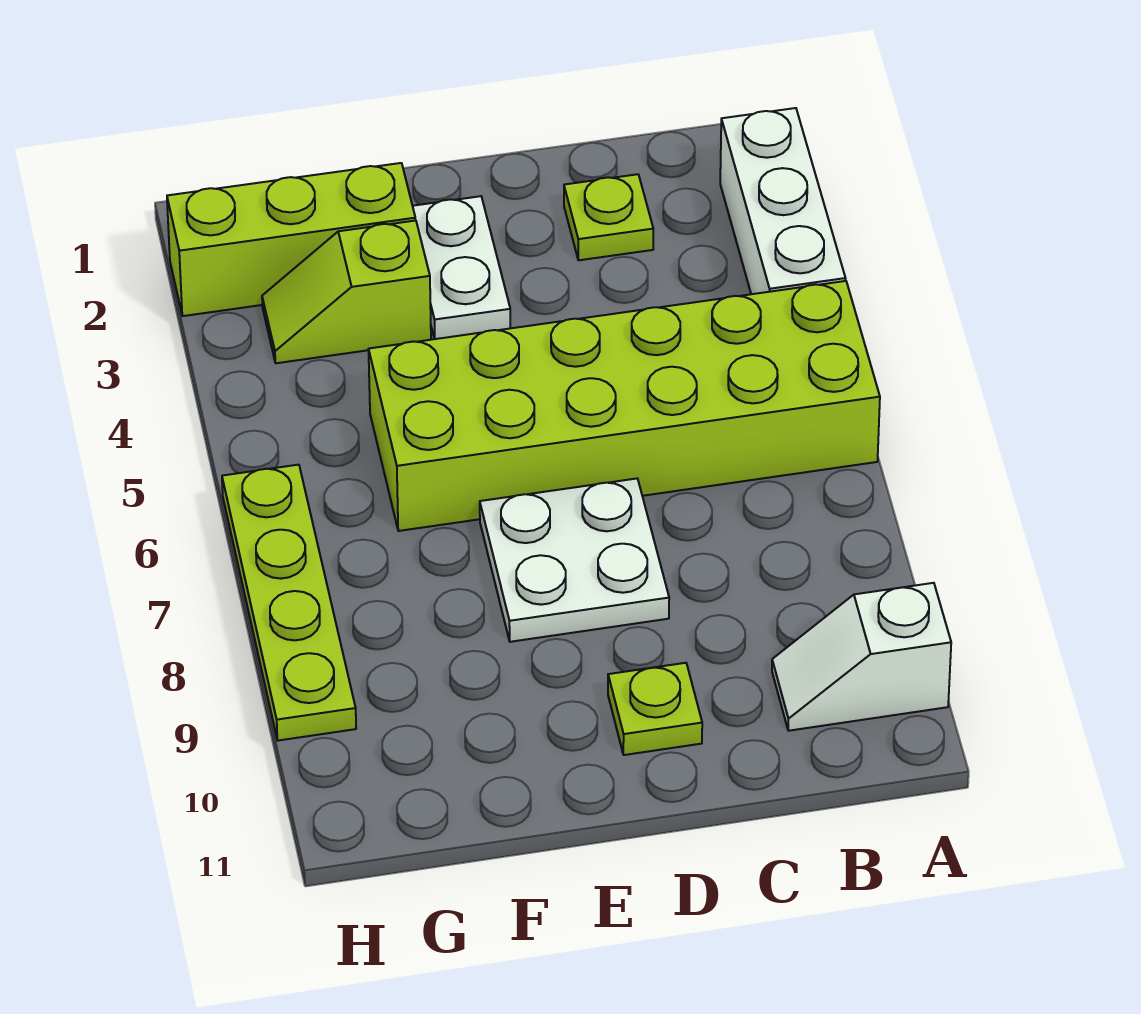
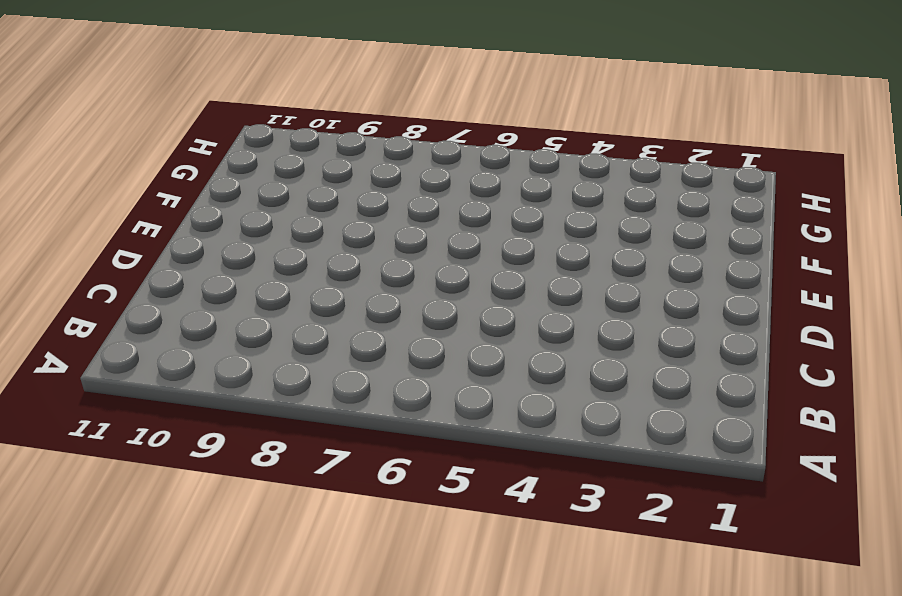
none -> white brick A2:A4 level 1
none -> lime brick A5:F6 level 1

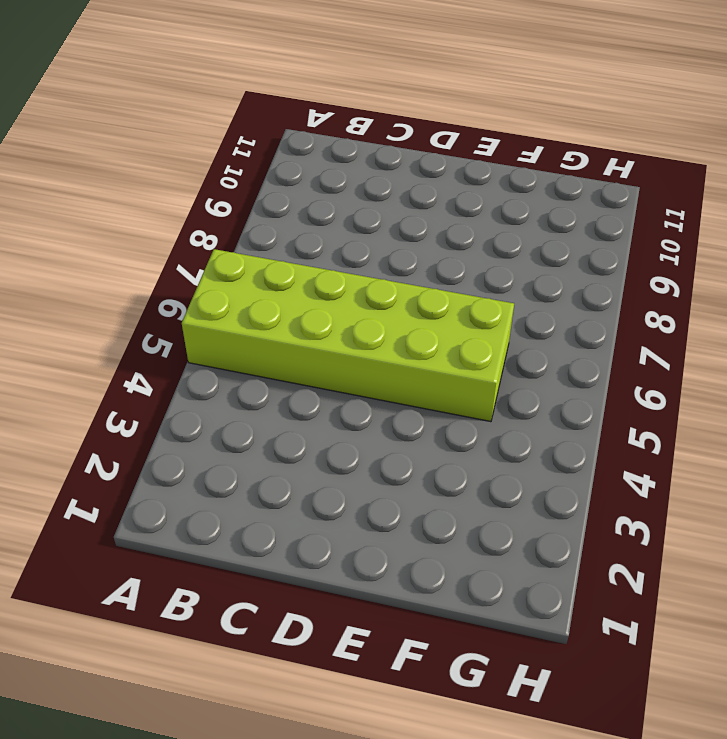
none -> white brick A2:A4 level 1
none -> white slope A10:B10 level 1 top A

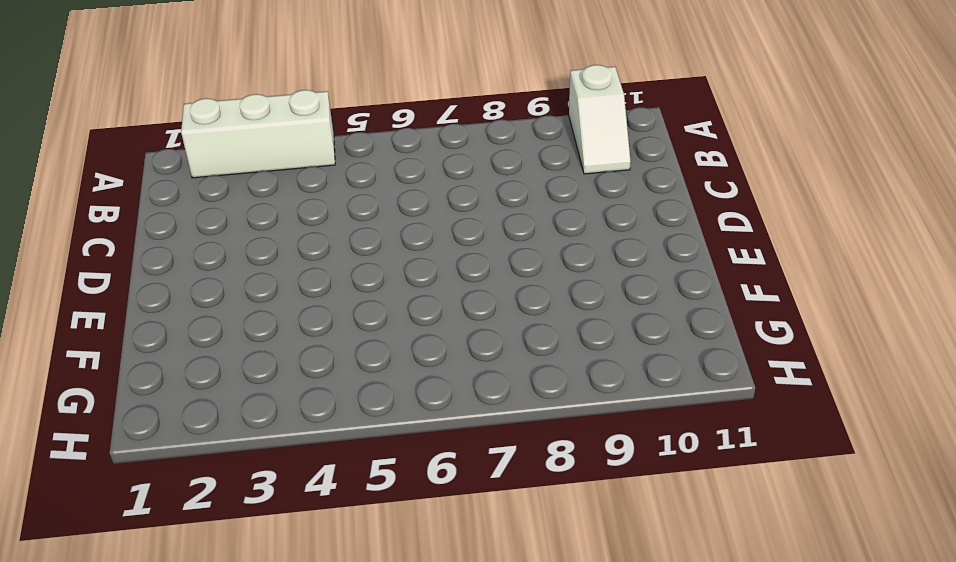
none -> lime brick A5:F6 level 1
none -> lime plate C2 level 1

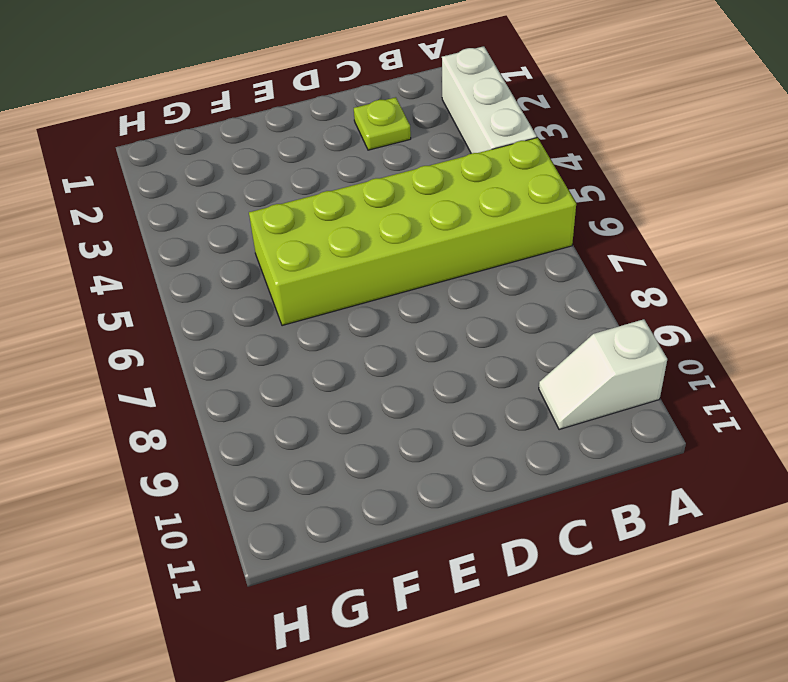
none -> white plate D7:E8 level 1
none -> lime plate D10 level 1

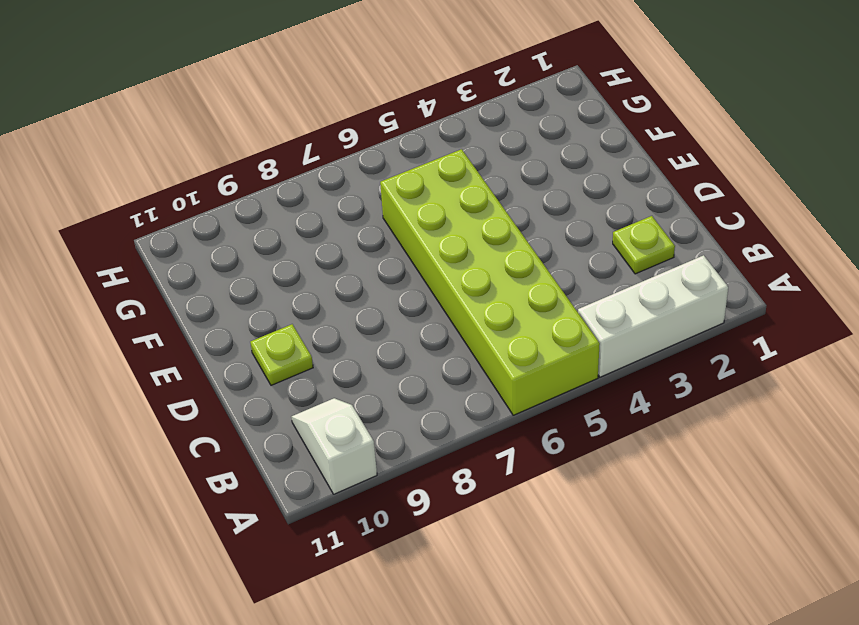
none -> white plate D7:E8 level 1
none -> white plate E2:E3 level 1

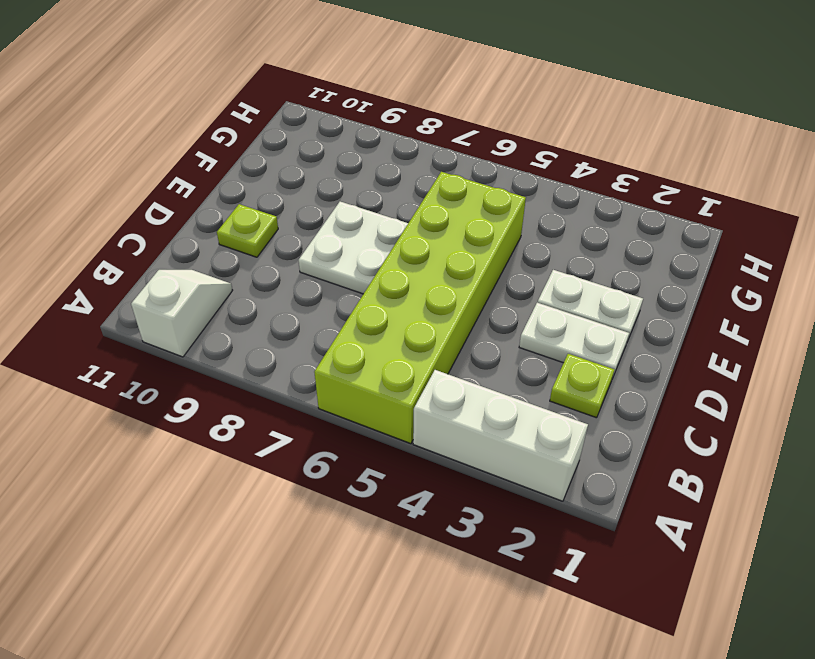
white plate D2:D3 level 1 -> none
none -> lime brick F2:H2 level 1
none -> lime slope F3:G3 level 1 top F

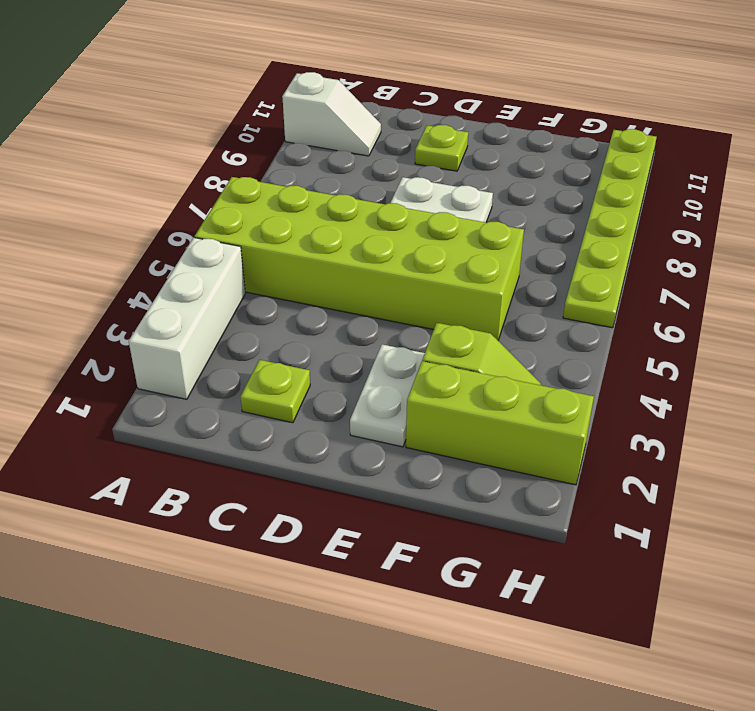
lime plate H6:H11 level 1 -> lime plate H6:H9 level 1

